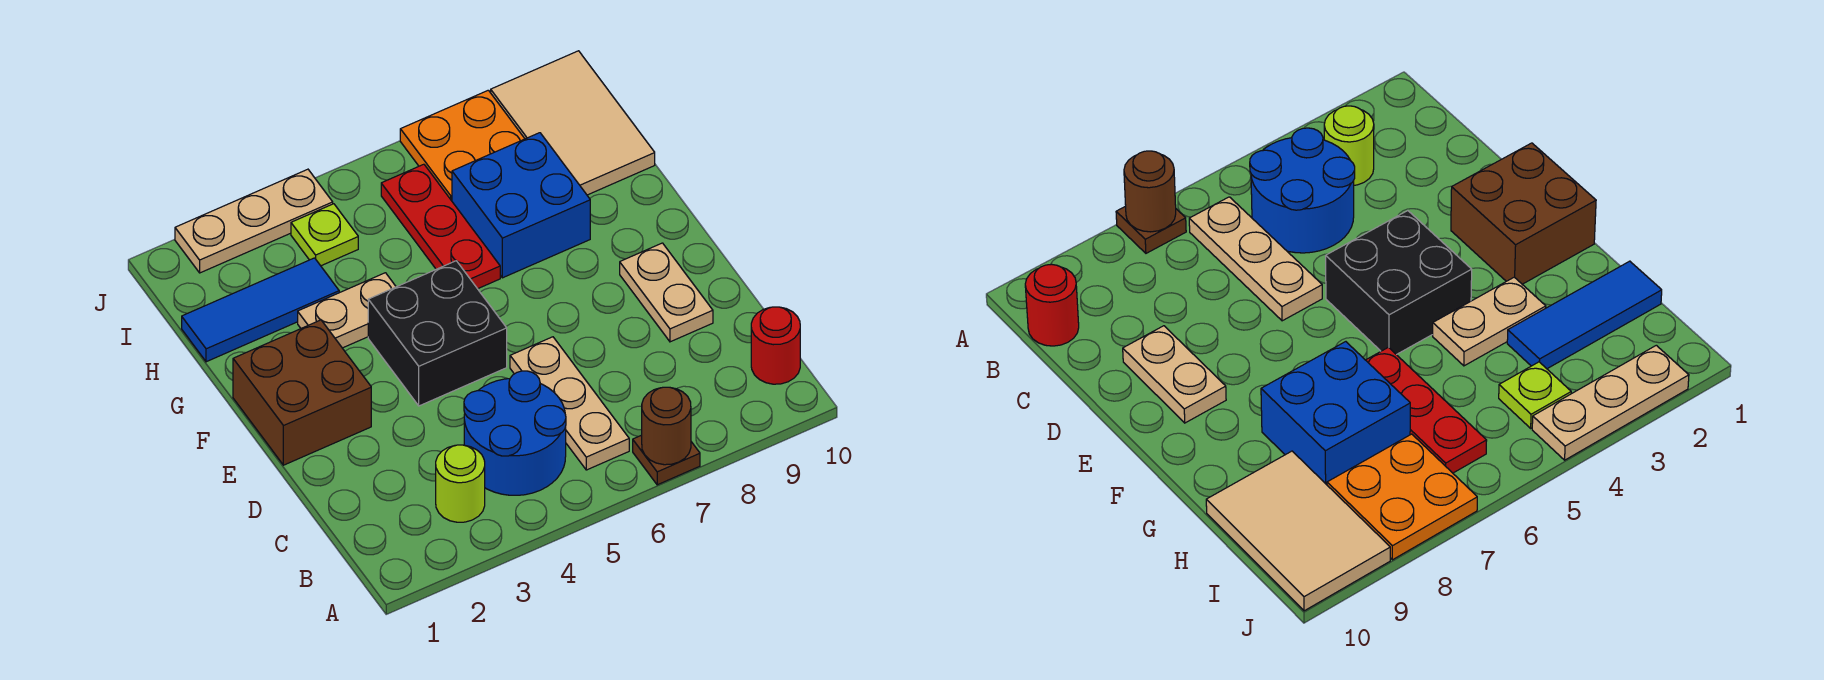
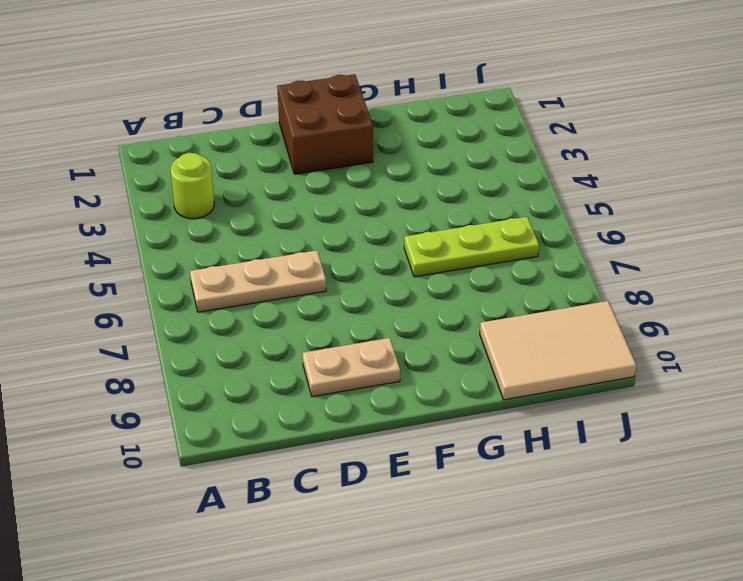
lime plate G6:I6 level 1 -> red plate G6:I6 level 1
none -> brown plate A7 level 1
none -> blue round brick B4:C5 level 1
none -> red round brick B10 level 1

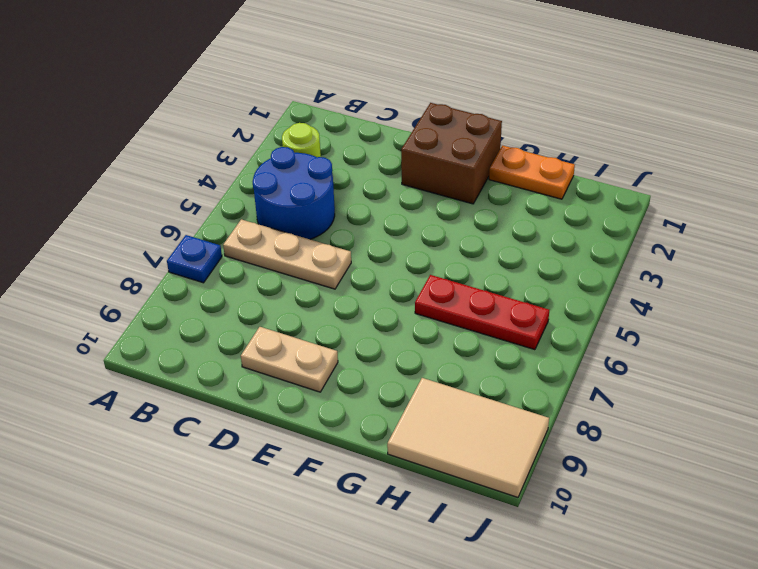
blue plate A7 level 1 -> brown plate A7 level 1
orange plate G1:H1 level 1 -> blue tile H1:H3 level 1
none -> red round brick B10 level 1
none -> black brick E4:F5 level 1
none -> tan plate G3:G4 level 1

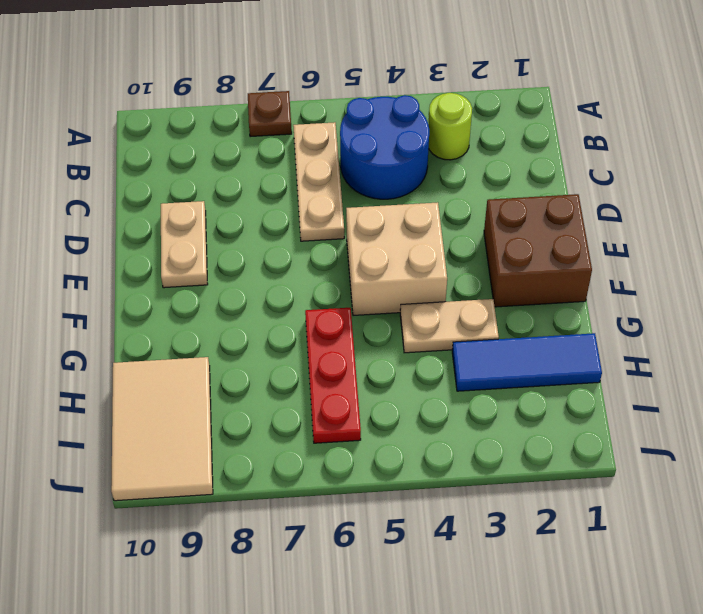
tan brick E4:F5 level 1 -> black brick E4:F5 level 1
none -> red round brick B10 level 1
none -> blue brick G7:H8 level 1
none -> lime plate I4 level 1

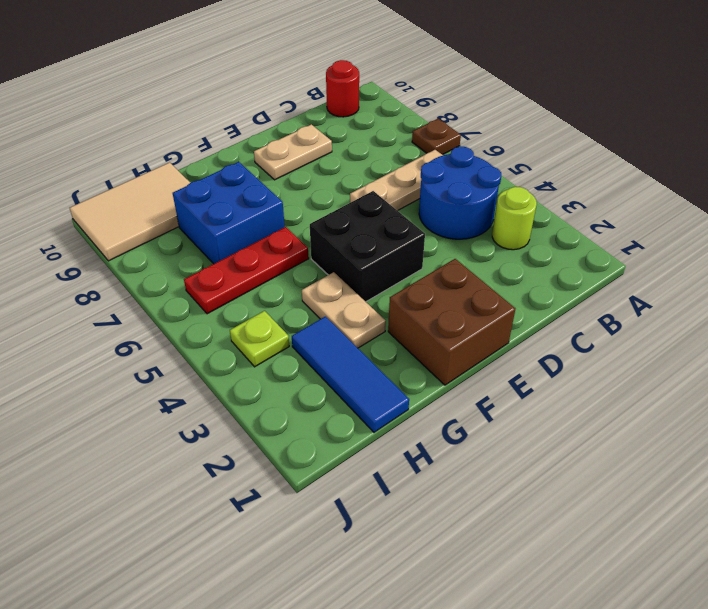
none -> orange plate I7:J8 level 1
none -> tan plate J2:J4 level 1
none -> brown round brick A7 level 2

